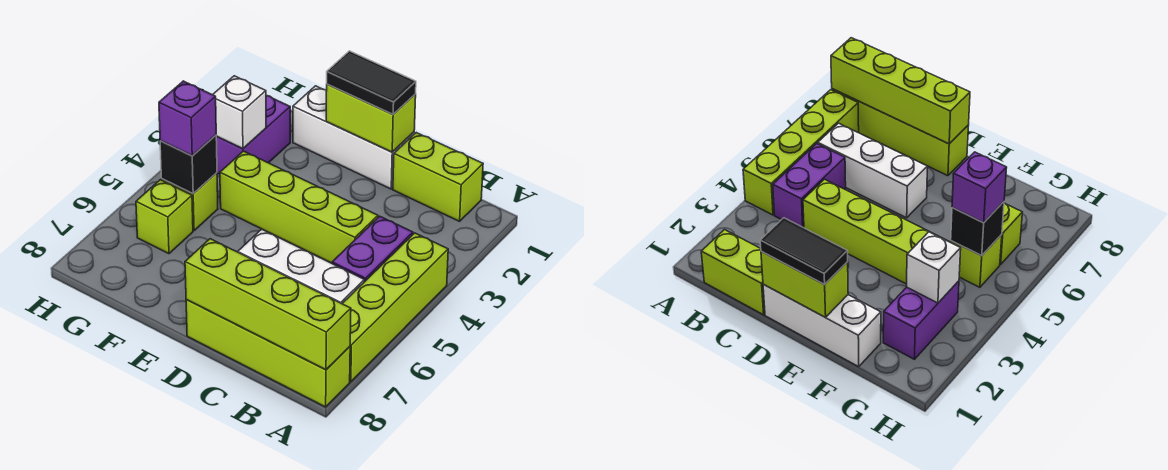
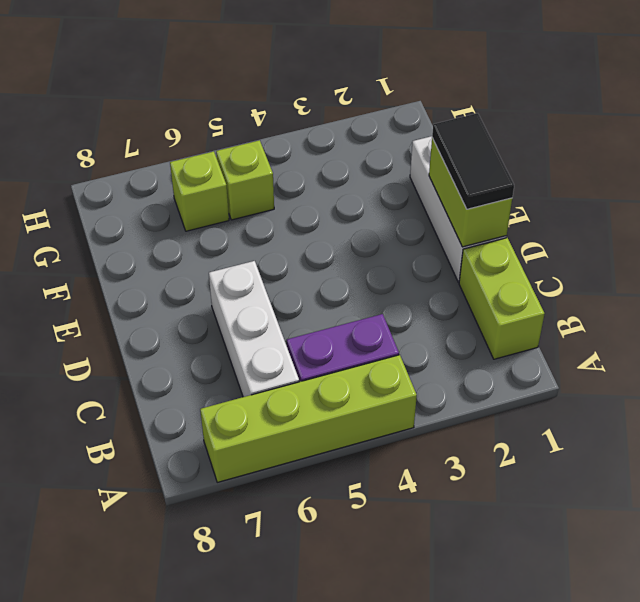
none -> lime brick A8:D8 level 1
none -> lime brick C4:F4 level 1
none -> purple brick G2:G3 level 1

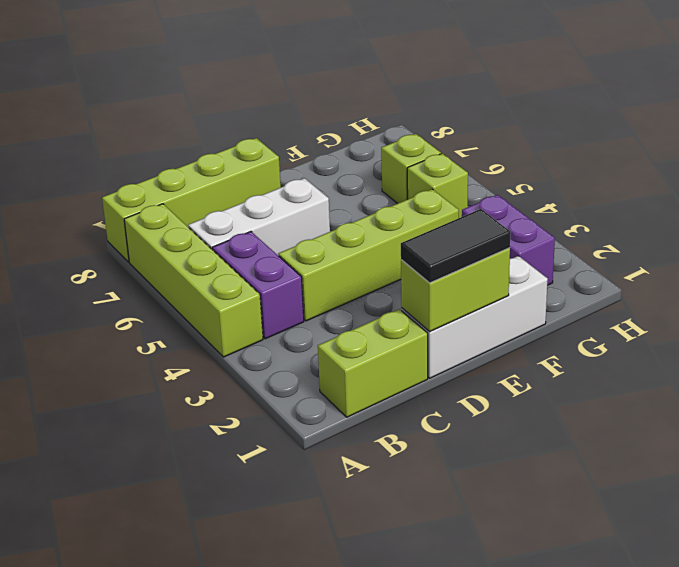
none -> lime brick A8:D8 level 2
none -> white brick G3 level 2
none -> black brick G5 level 2

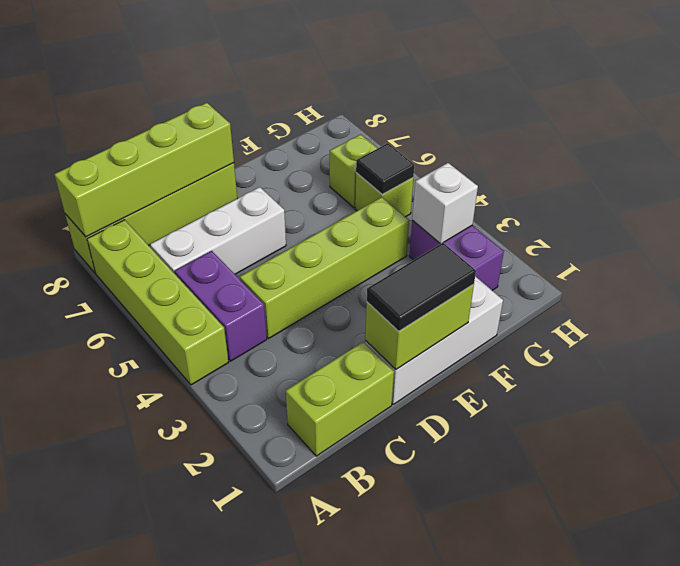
black tile G5 level 2 -> black brick G5 level 2
none -> purple brick G5 level 3

